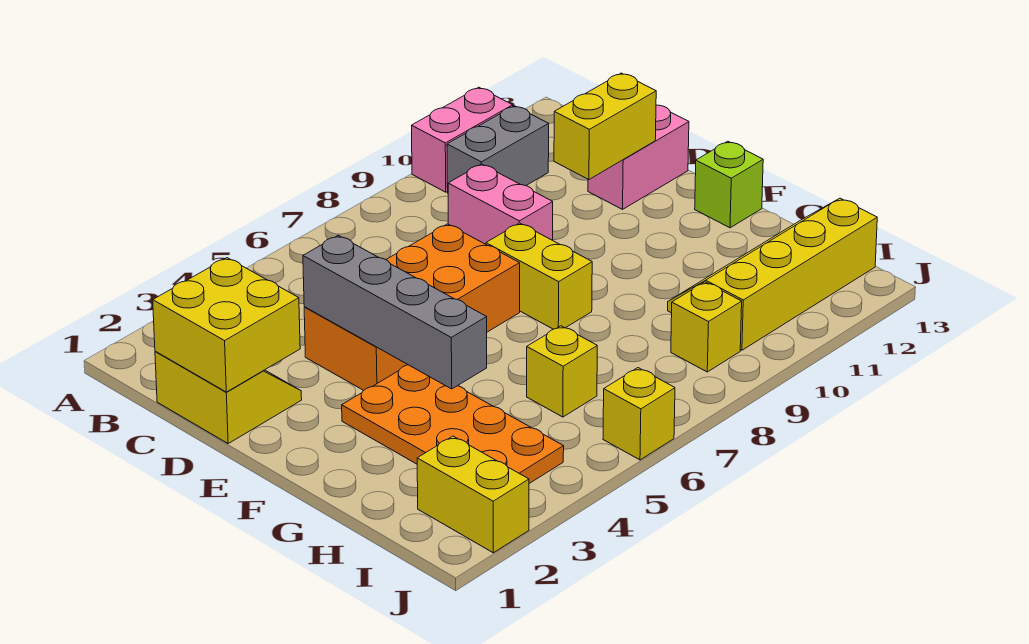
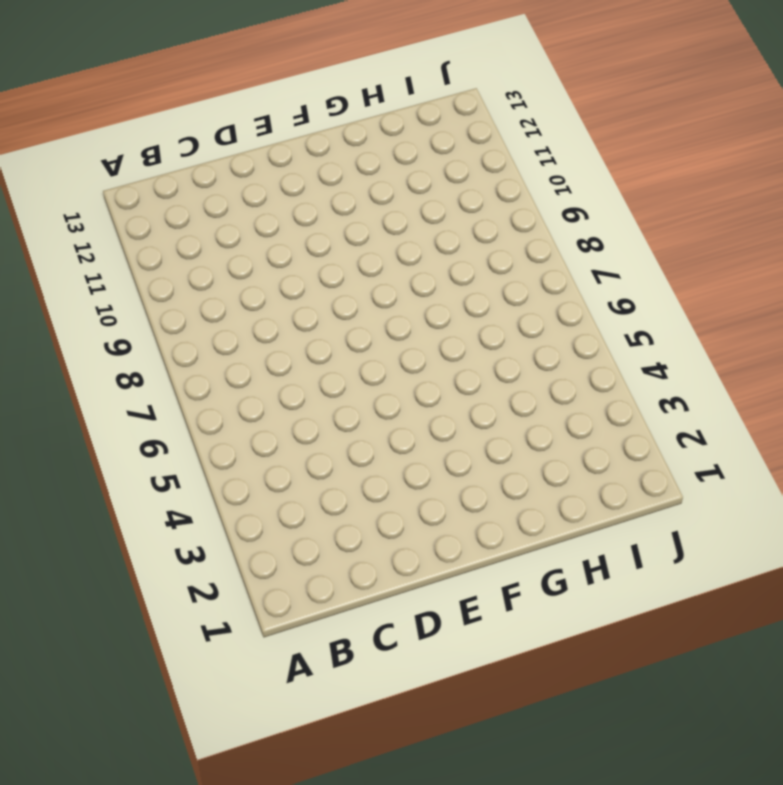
none -> pink brick A10:A11 level 1
none -> grey brick B10:B11 level 1
none -> yellow slope C1:D2 level 1 top 1

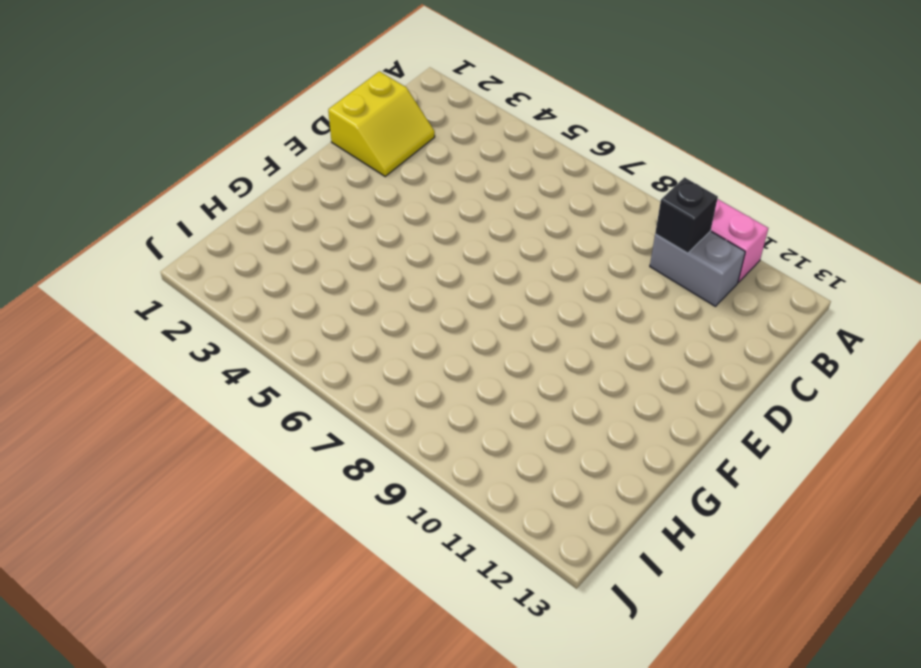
black brick B10 level 2 -> none
none -> pink brick C9:D9 level 1
none -> orange brick D4:E7 level 1
none -> pink brick D12:D13 level 1

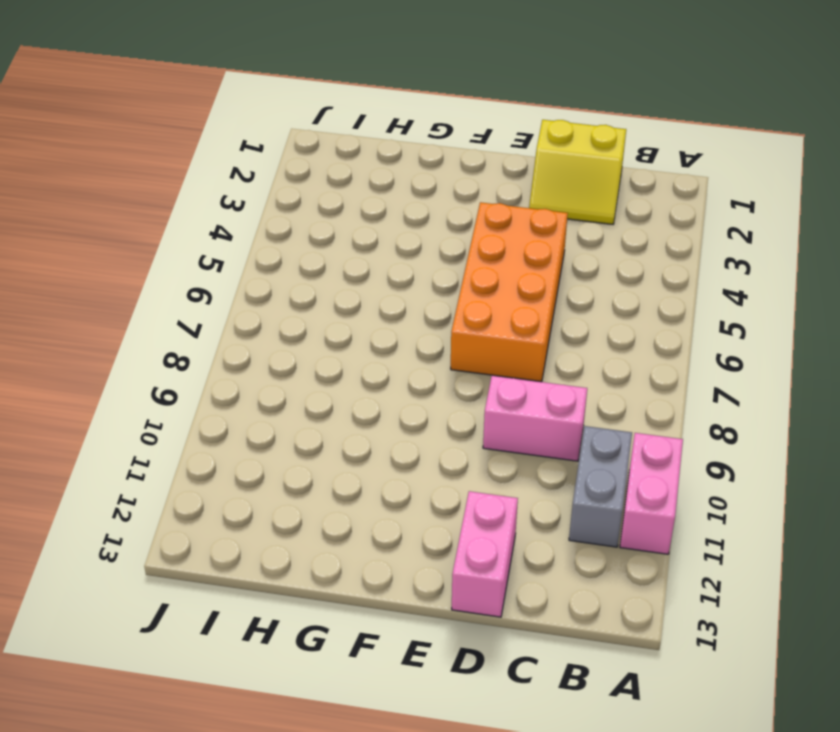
none -> yellow brick E8:F8 level 1
none -> orange plate F3:I4 level 1
none -> lime brick F13 level 1

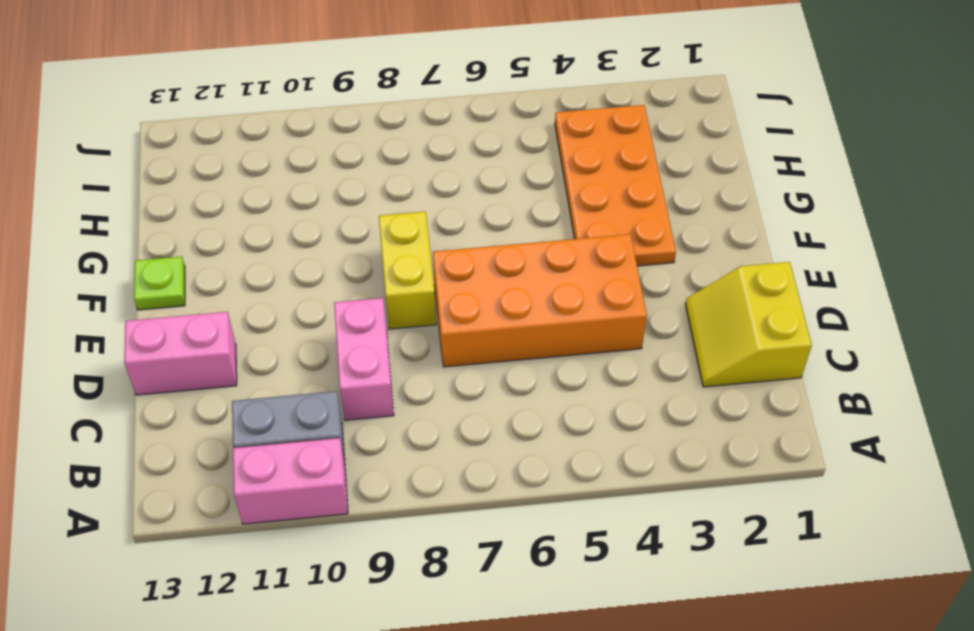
lime plate F13 level 1 -> lime brick F13 level 1
none -> yellow brick H6 level 1
none -> yellow slope H10:I13 level 1 top I
none -> yellow brick I2:J2 level 1

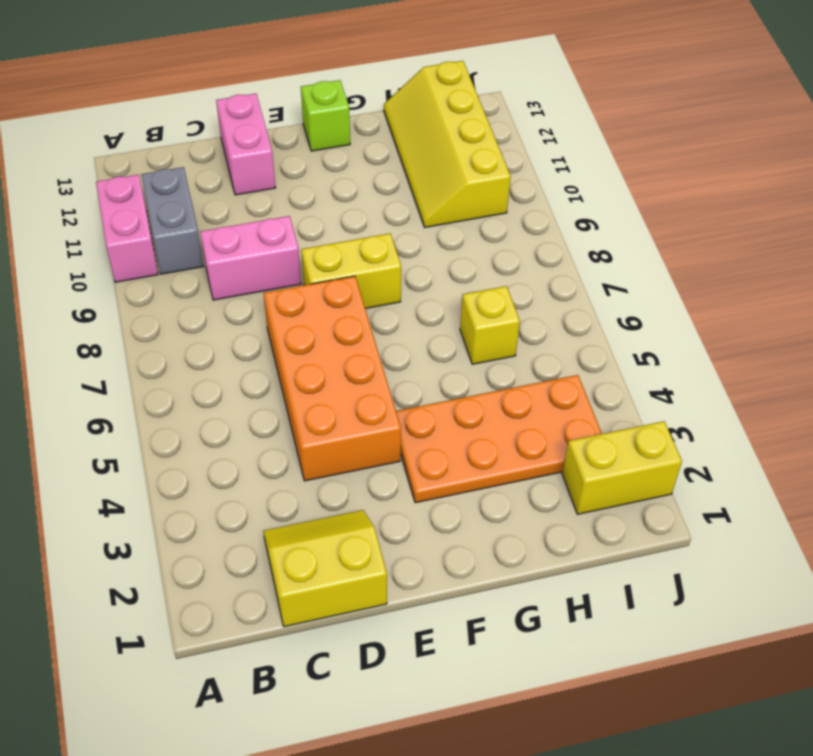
none -> yellow brick I9 level 1
none -> yellow brick J6 level 1
none -> yellow brick C1:D2 level 2

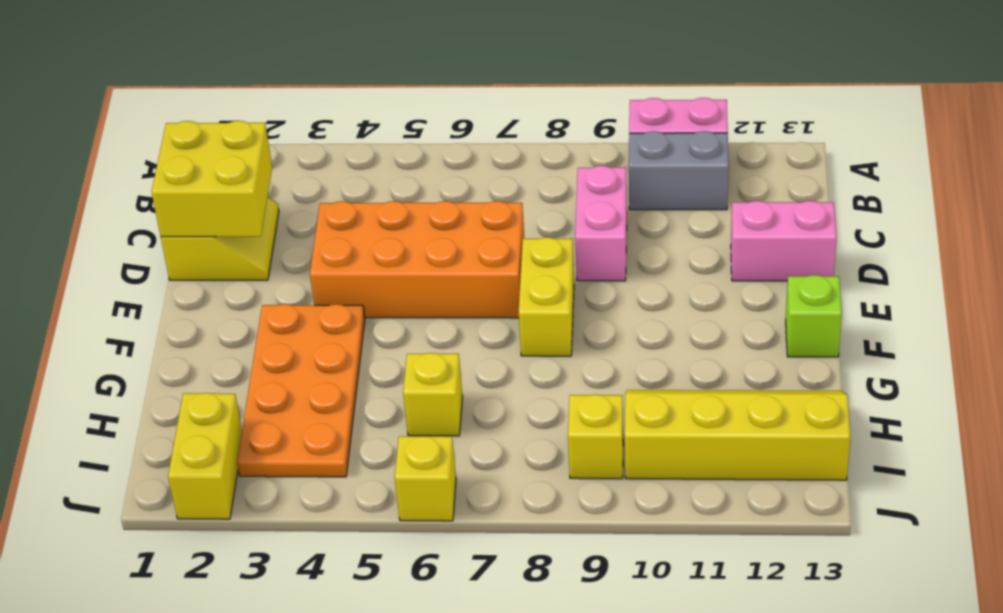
none -> grey brick D4:G4 level 2
none -> yellow brick D11:D12 level 2

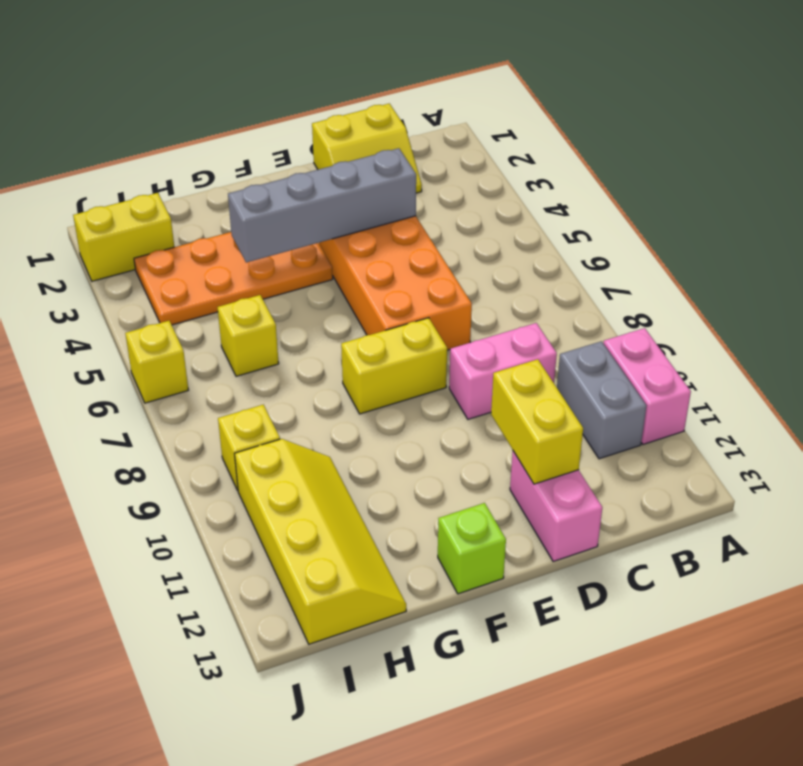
none -> yellow brick C1:D2 level 2

